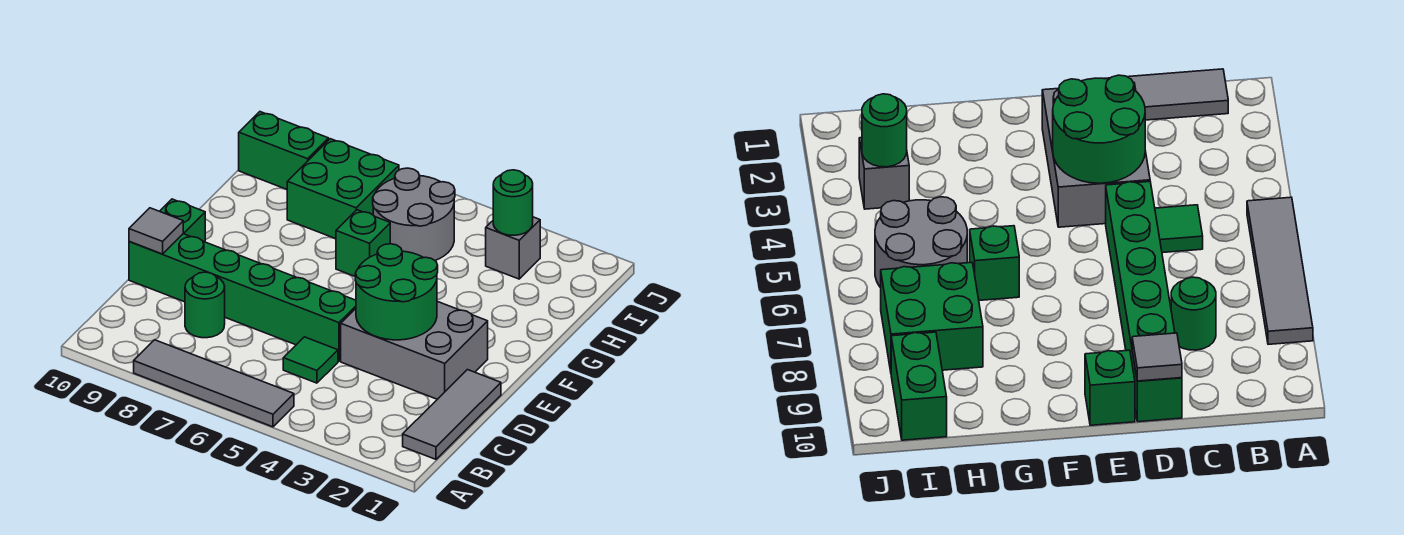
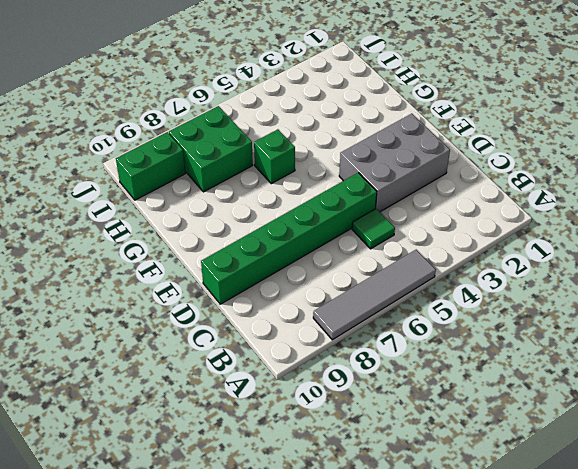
none -> grey tile B1:D1 level 1
none -> green round brick C8 level 1
none -> green brick E10 level 1

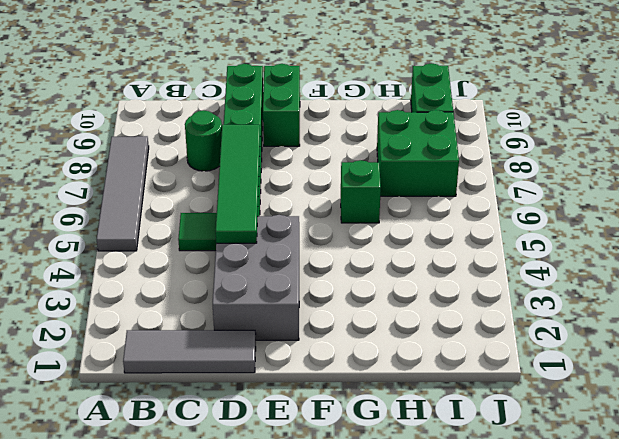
green tile D4:D7 level 2 -> green round brick D3:E4 level 2
green brick E9:E10 level 1 -> green brick E10 level 1
none -> grey round brick H5:I6 level 1
none -> grey brick I3 level 1
none -> grey tile D10 level 2

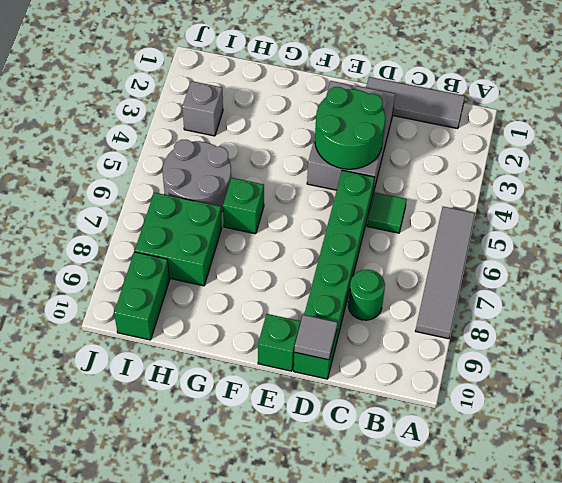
none -> green round brick I3 level 2

